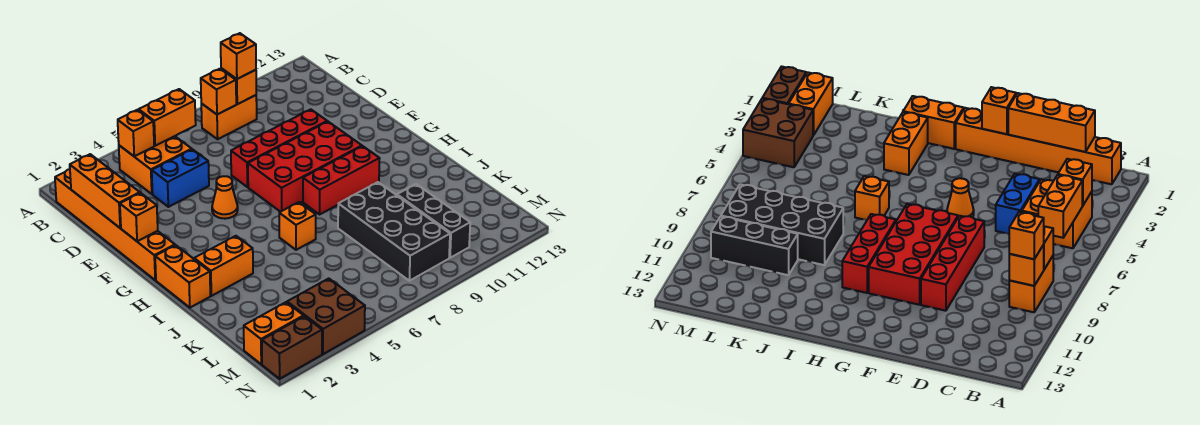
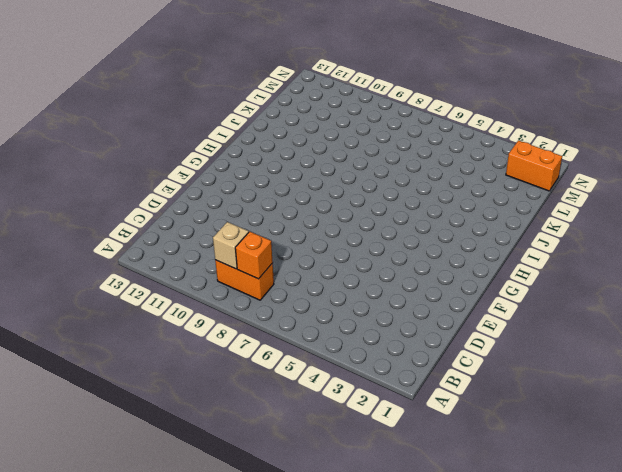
tan brick B9 level 2 -> orange brick B9 level 2
none -> orange brick B1:G1 level 1
none -> orange brick B4:C5 level 1
none -> blue brick D4:D5 level 1

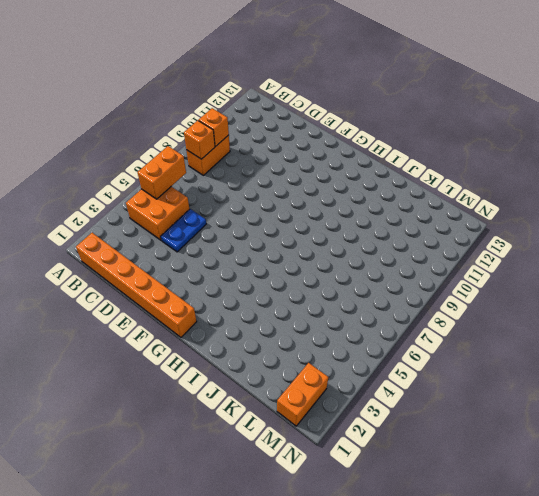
blue plate D4:D5 level 1 -> blue brick D4:D5 level 1
none -> red brick E7:E10 level 1
none -> orange cone F5 level 1
none -> red brick F7:G10 level 1

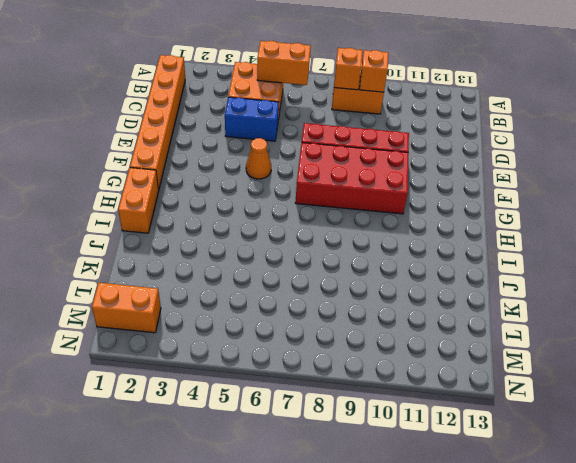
none -> red brick H8:H10 level 1
none -> orange brick I2:I3 level 1
none -> orange brick I6 level 1

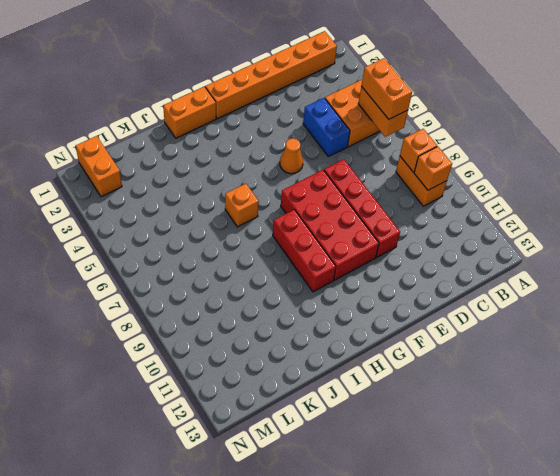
orange brick B5:B6 level 3 -> orange brick I2:I3 level 1
none -> black brick J8:M9 level 1
none -> black brick K10:M10 level 1
none -> brown brick M3:N4 level 1

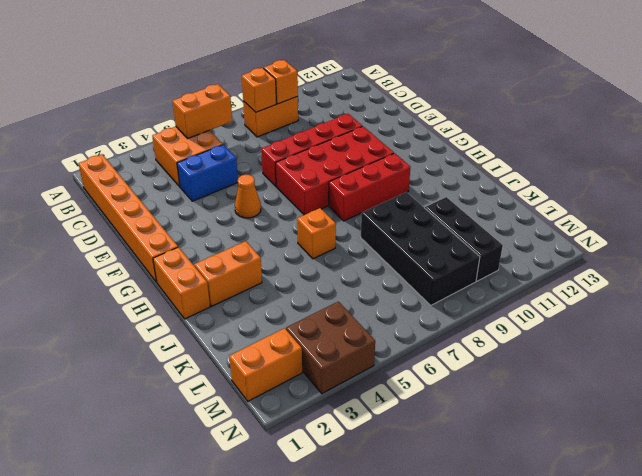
none -> brown brick N1:N2 level 1
none -> orange brick B4 level 2
none -> orange brick C1:E1 level 2

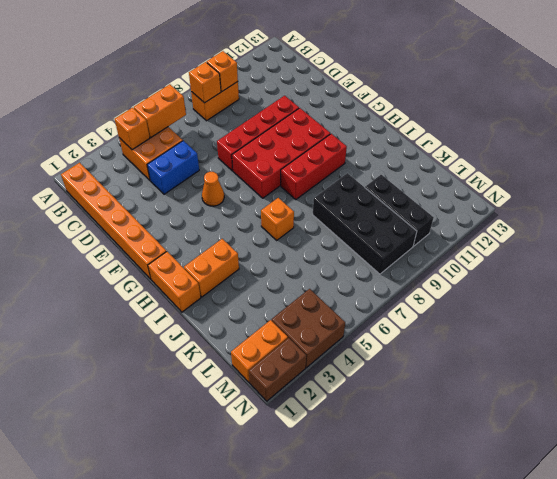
none -> orange brick C1:E1 level 2
none -> orange brick F1 level 2
none -> orange brick B9 level 3

